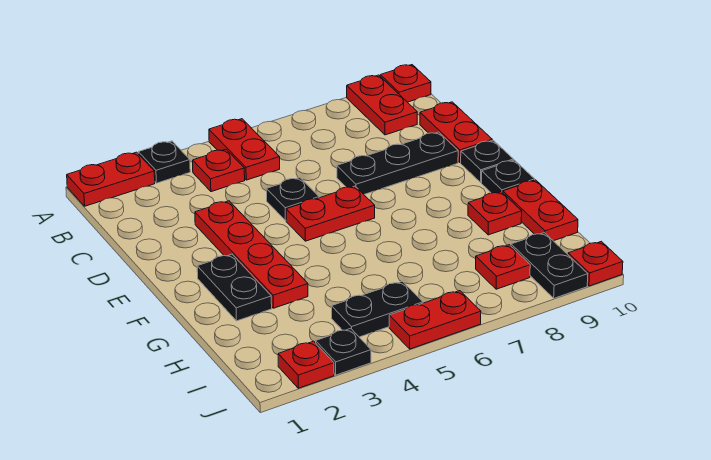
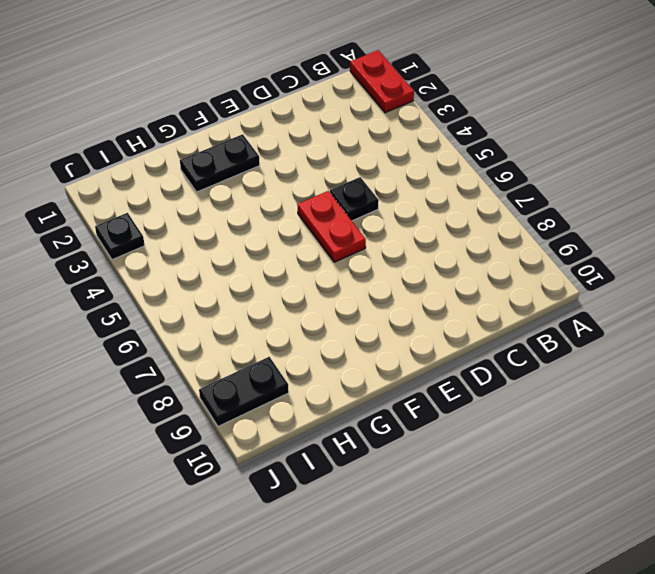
none -> black plate A3 level 1
none -> red plate A5:B5 level 1
none -> red plate A9:B9 level 1

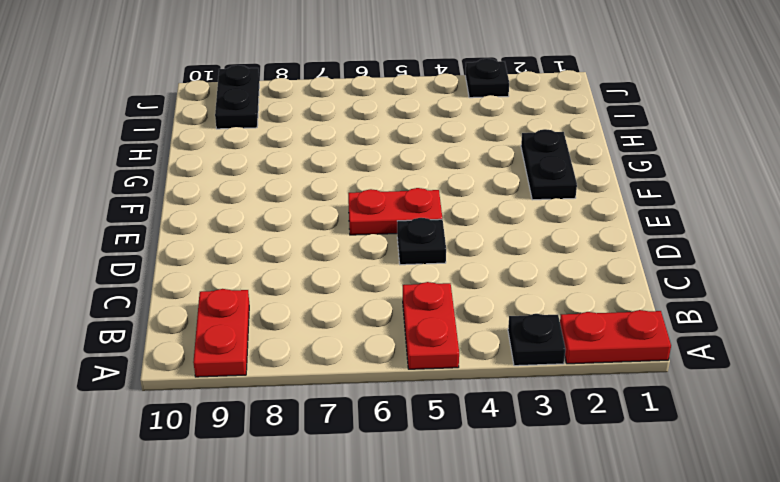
none -> red plate A10 level 1
none -> red plate B4 level 1
none -> red plate C10:D10 level 1

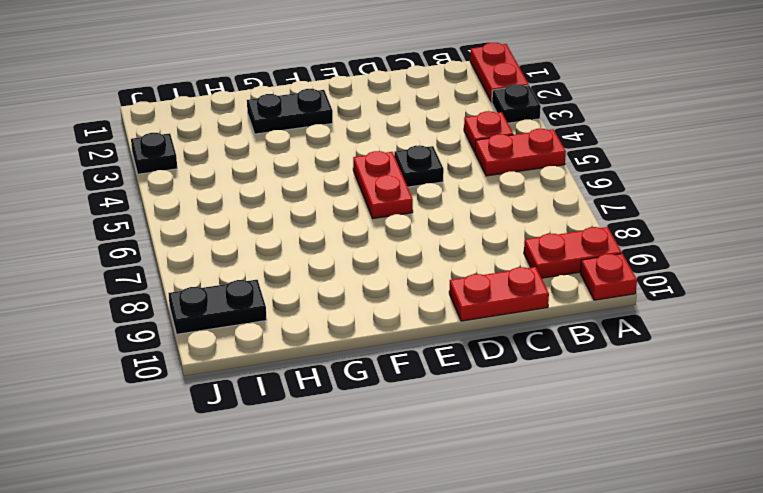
none -> red plate D3:G3 level 1
none -> black plate D7:D9 level 1
none -> black plate E10 level 1

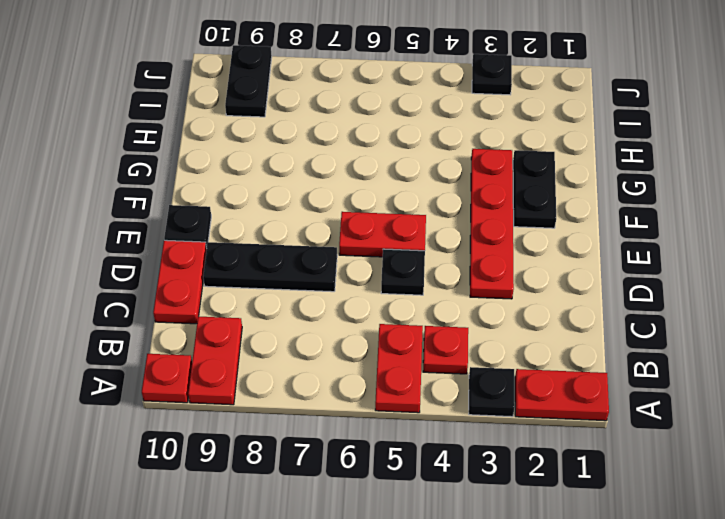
none -> black plate F10 level 1
none -> red plate G9 level 1
none -> red plate G10:H10 level 1

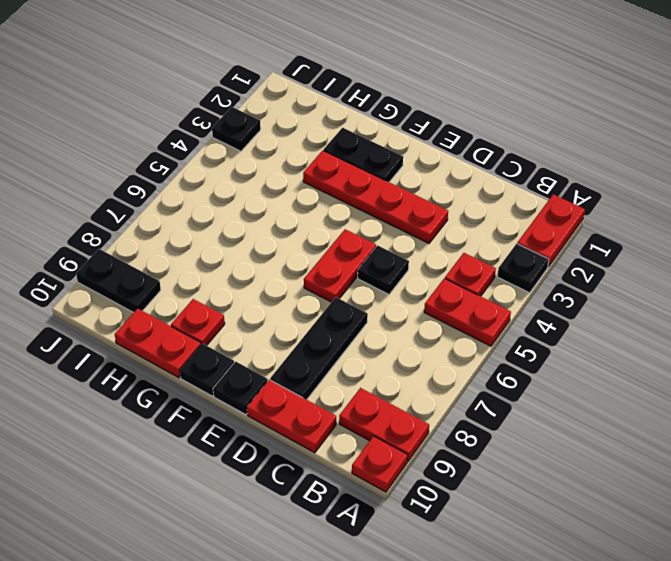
none -> black plate I4:I5 level 1
none -> red plate I8 level 1
none -> red plate J2 level 1

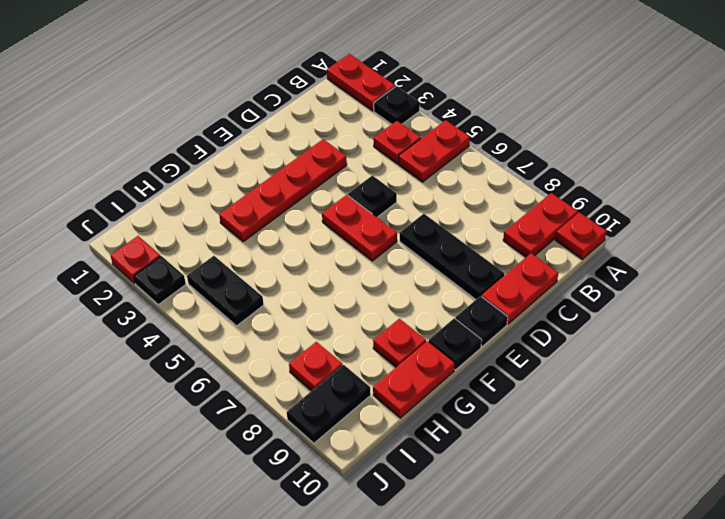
none -> black plate F2:G2 level 1
none -> red plate J5:J6 level 1
none -> red plate J10 level 1

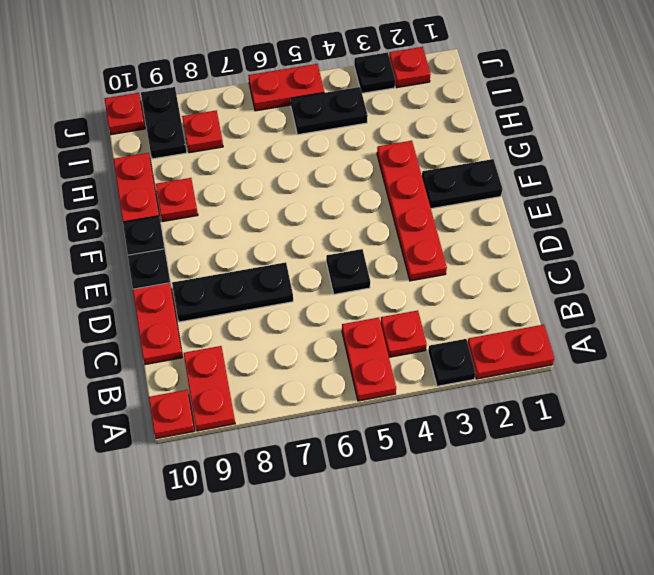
black plate F1:F2 level 1 -> black plate F2:G2 level 1
none -> red plate E5:E6 level 1

